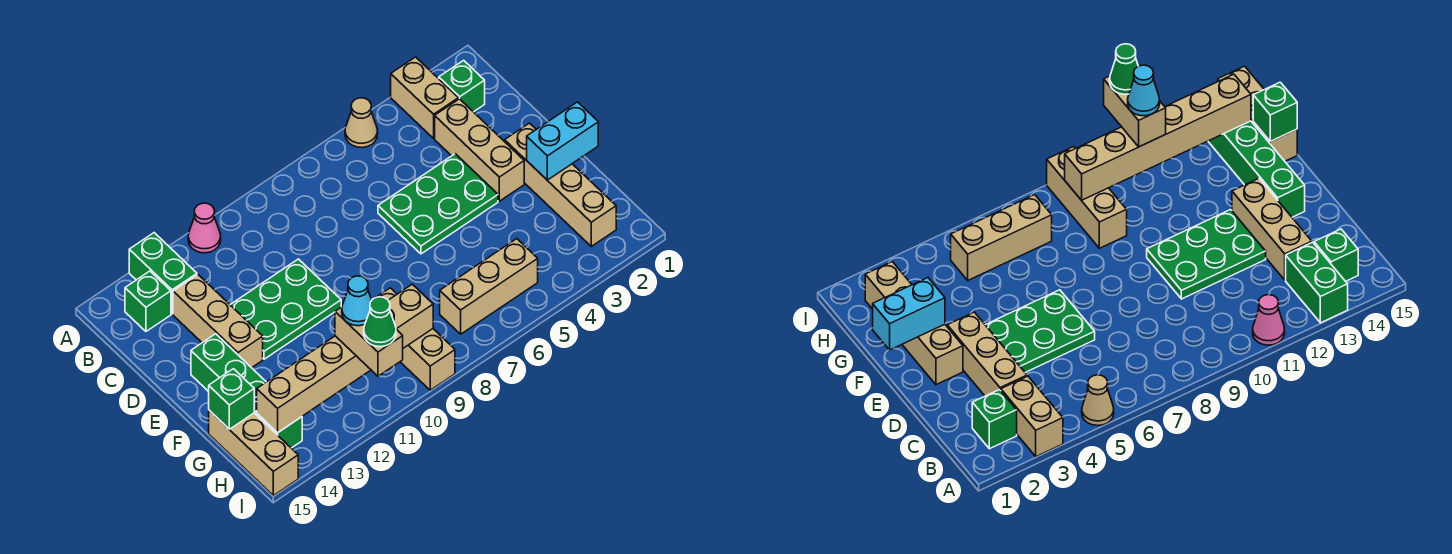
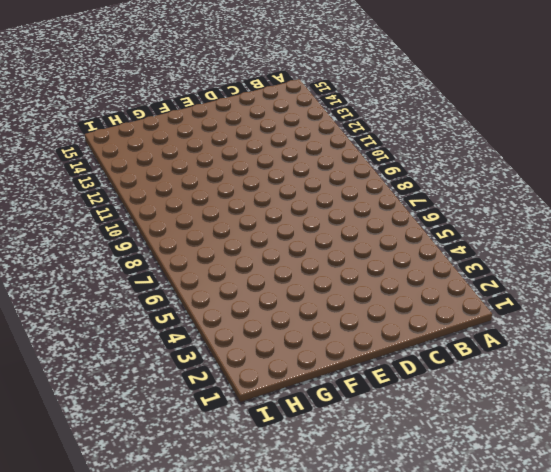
none -> tan brick A3:B3 level 1
none -> tan cone A5 level 1
none -> pink cone A11 level 1

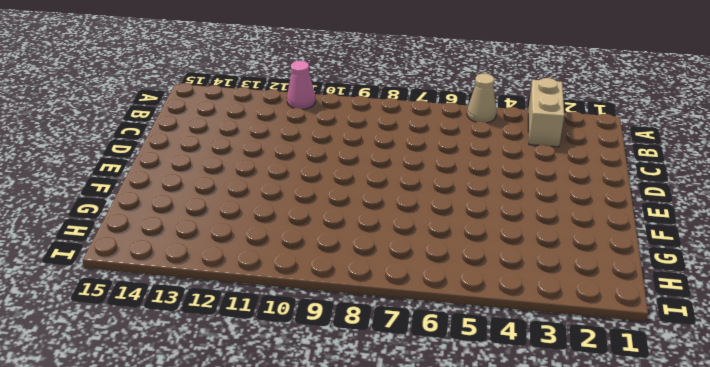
none -> green brick A13:B13 level 1
none -> green brick B2 level 1
none -> green brick B14 level 1

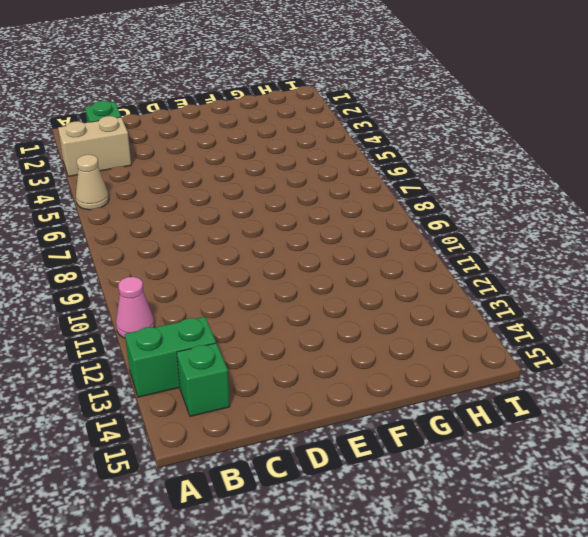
none -> tan brick C3:E3 level 1
none -> tan brick C13:E13 level 1
none -> green plate D4:E6 level 1

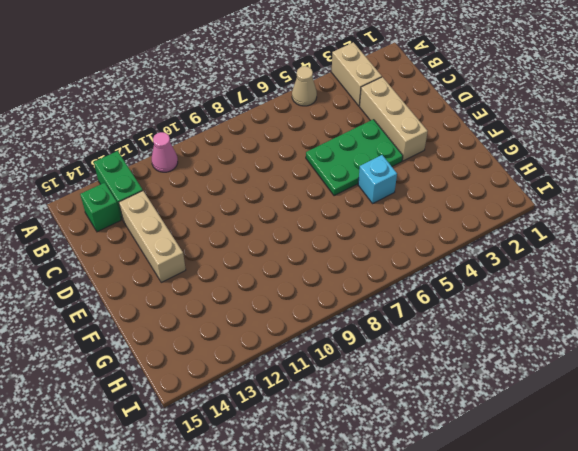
cyan brick F5 level 1 -> none
none -> green brick B2 level 1
none -> green plate D10:E12 level 1
none -> tan brick E2:H2 level 1

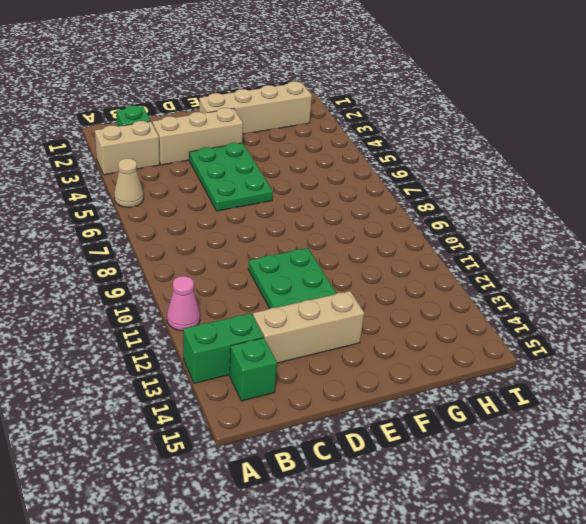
none -> green brick E14:H14 level 1
none -> tan brick G9:I9 level 1
none -> tan brick G15:I15 level 1

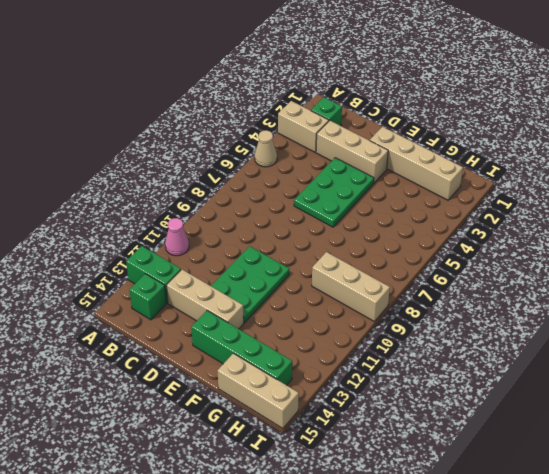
none -> tan brick H5:H7 level 1
none -> cyan brick F1:F2 level 2
none -> green brick G15 level 2

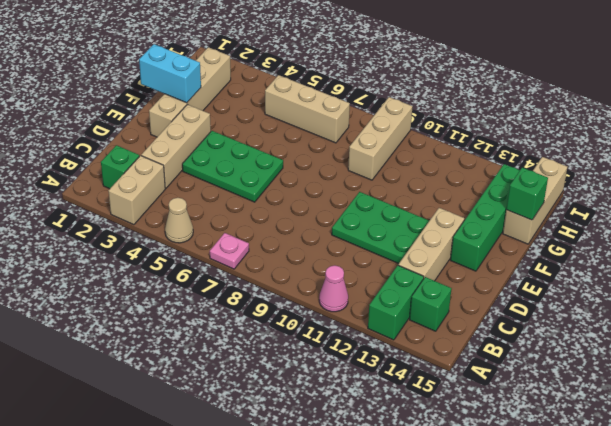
pink plate A7 level 1 -> none
none -> tan brick H9:H14 level 2
none -> tan brick H11:I11 level 3
none -> cyan cone H11 level 4

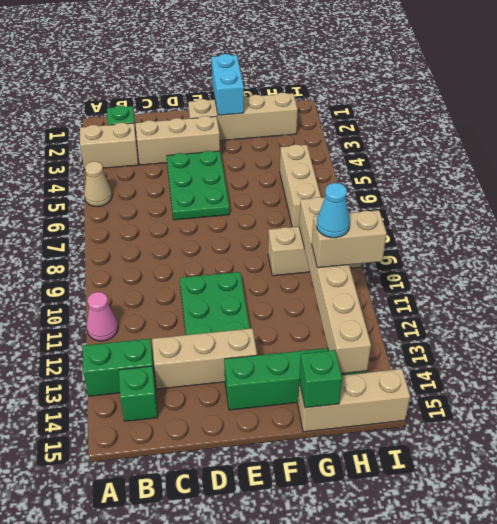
none -> green cone I11 level 4

